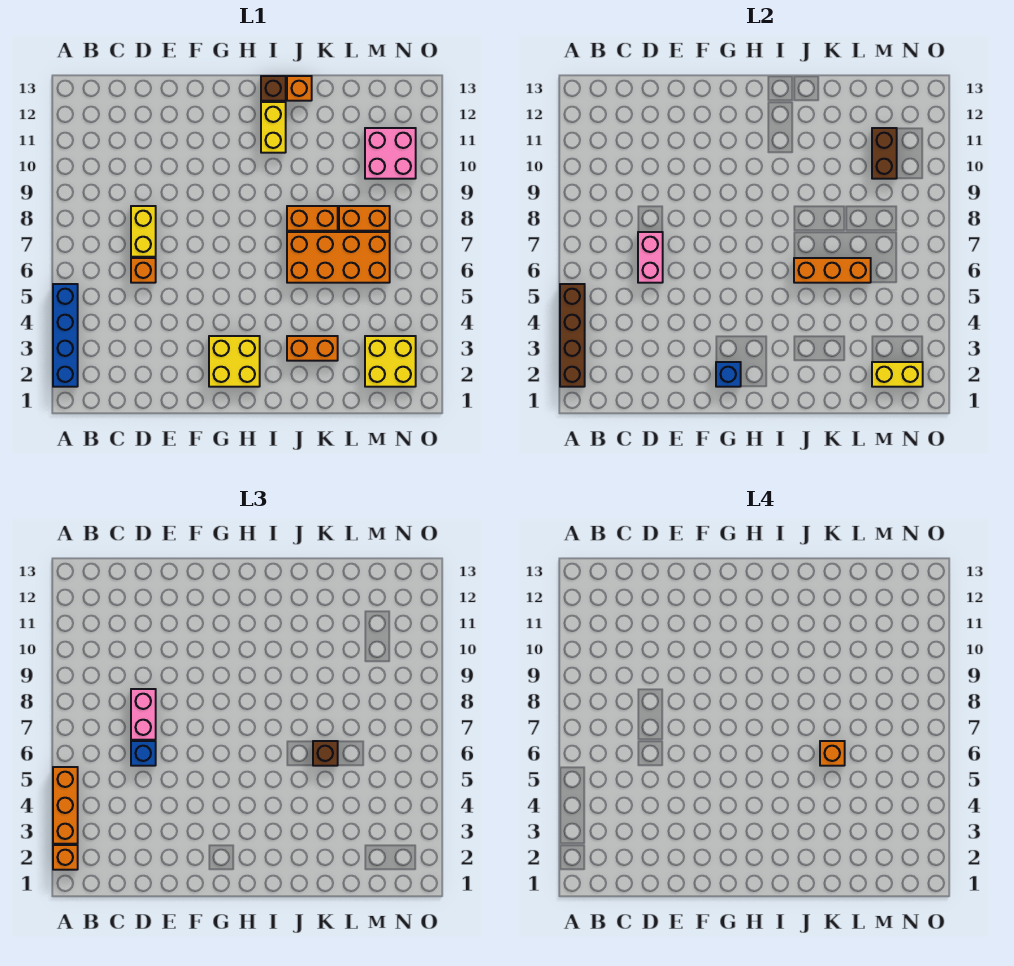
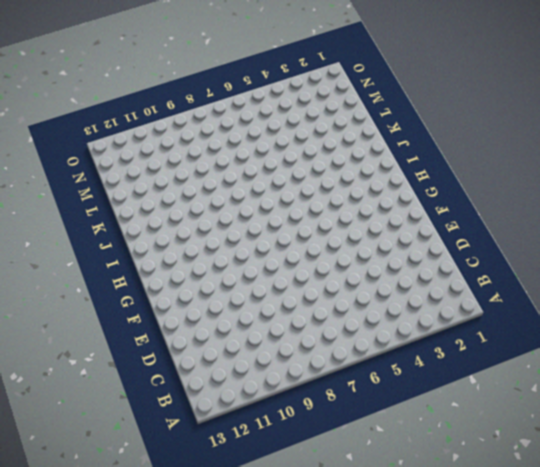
none -> blue brick A2:A5 level 1
none -> orange brick D6 level 1
none -> yellow brick D7:D8 level 1

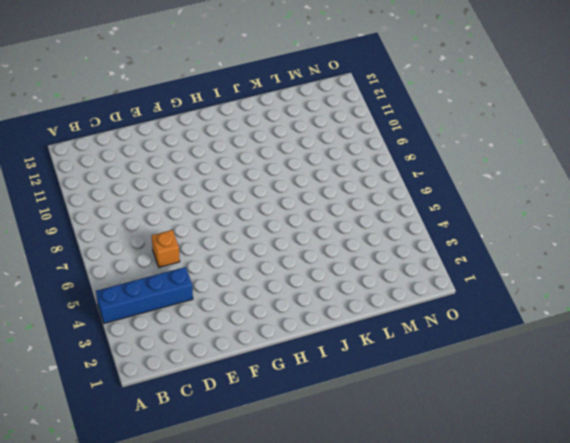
blue brick A4:D4 level 1 -> blue brick A2:A5 level 1
none -> yellow brick D7:D8 level 1
none -> yellow brick G2:H3 level 1
none -> yellow brick I11:I12 level 1

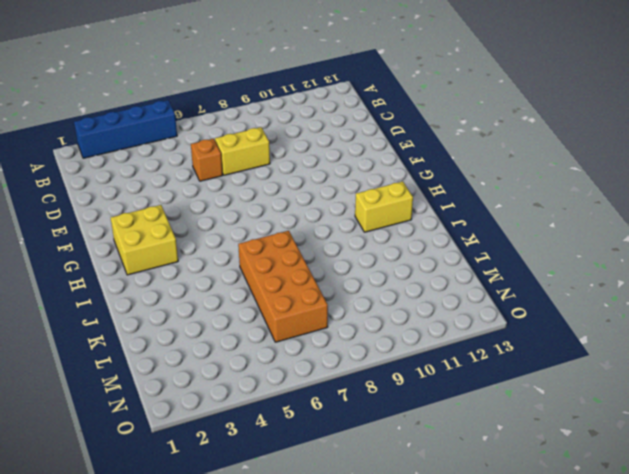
none -> brown brick I13 level 1
none -> orange brick J3:K3 level 1
none -> orange brick J8:K8 level 1

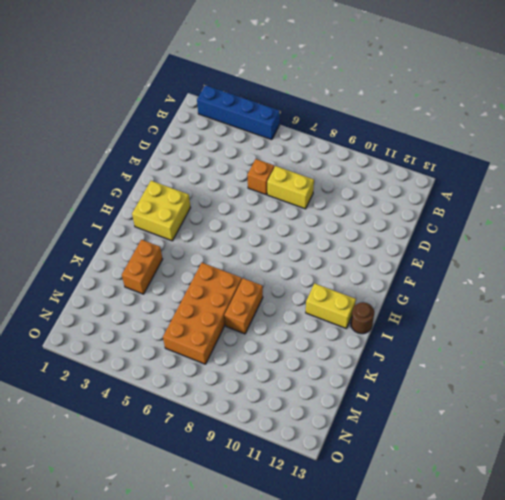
brown round brick I13 level 1 -> brown brick I13 level 1
none -> orange brick J13 level 1
none -> orange brick L8:M8 level 1
none -> yellow brick M2:N3 level 1

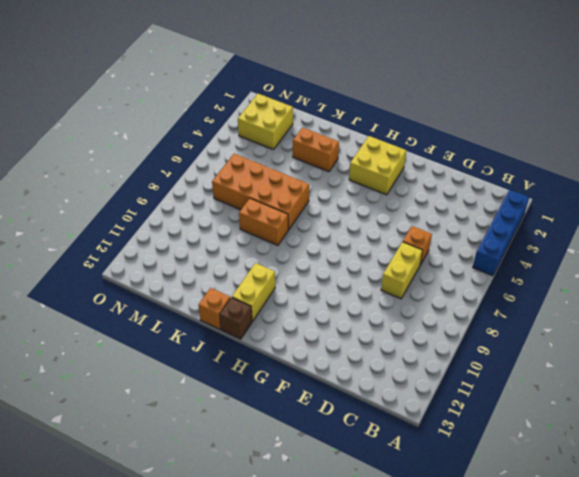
none -> orange brick L8:M8 level 1
none -> pink brick M10:N11 level 1
none -> brown brick A2:A5 level 2

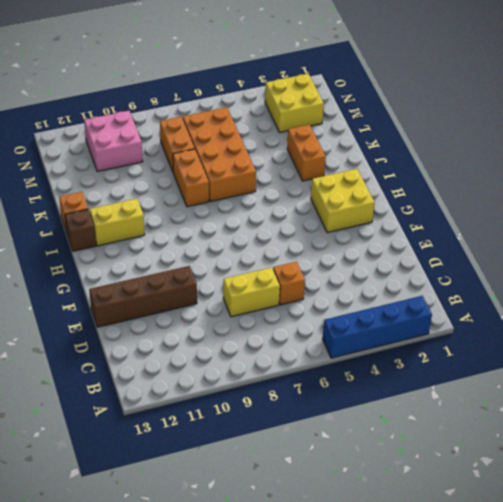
brown brick E10:E13 level 1 -> brown brick A2:A5 level 2
none -> pink brick D6:D7 level 2
none -> blue brick G2 level 2
none -> orange brick J6:L6 level 2

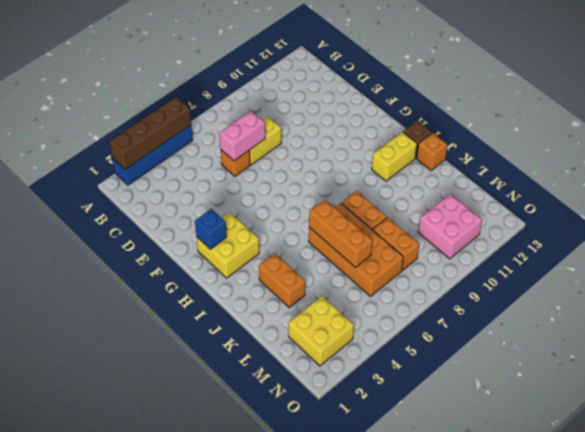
none -> yellow brick M2:N2 level 2
none -> brown brick M10:M11 level 2
none -> orange brick A2 level 3

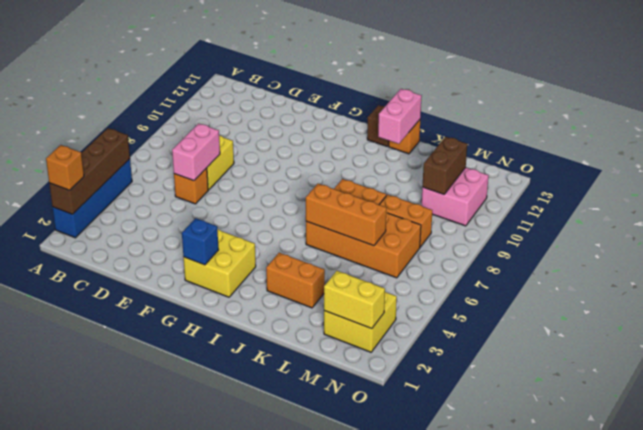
pink brick J12:J13 level 2 -> pink brick D7:D8 level 3
none -> yellow brick I11:I12 level 1
none -> orange brick A3:A5 level 3
none -> blue brick D6 level 3

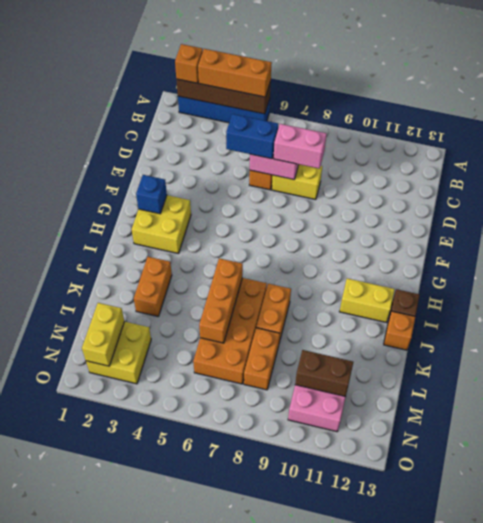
blue brick D5:D6 level 3 -> blue brick D6 level 3
none -> brown brick K6 level 3
none -> orange brick K6 level 4

